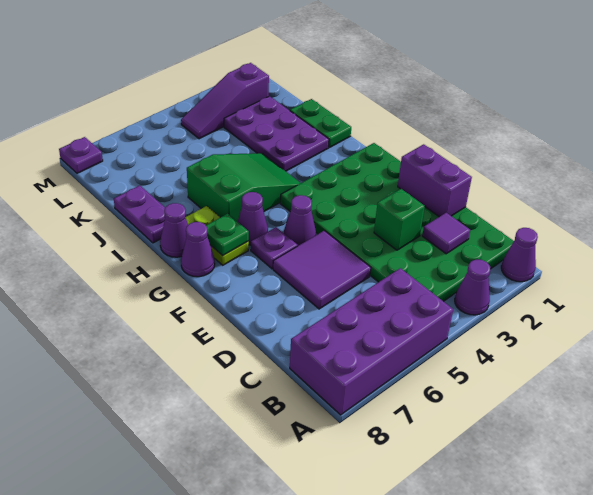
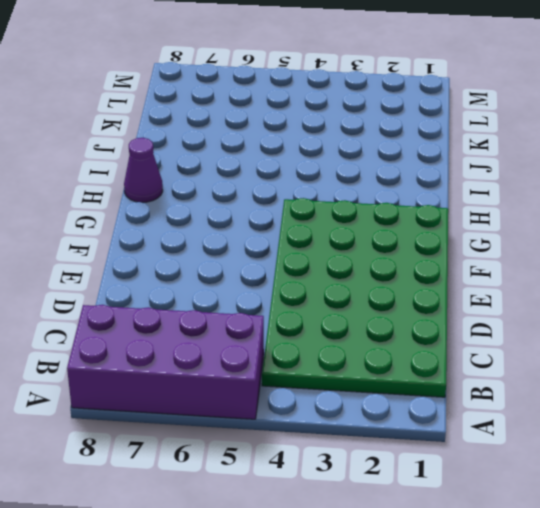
none -> purple cone A1 level 1
none -> purple cone A3 level 1
none -> purple tile D5:E6 level 1

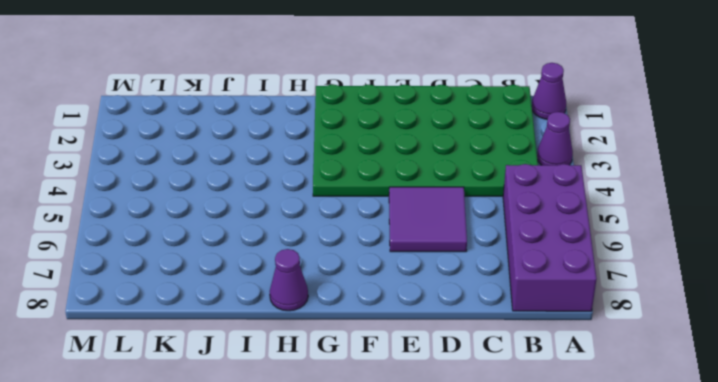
none -> purple cone F5 level 1
none -> purple plate F6 level 1
none -> purple cone G6 level 1

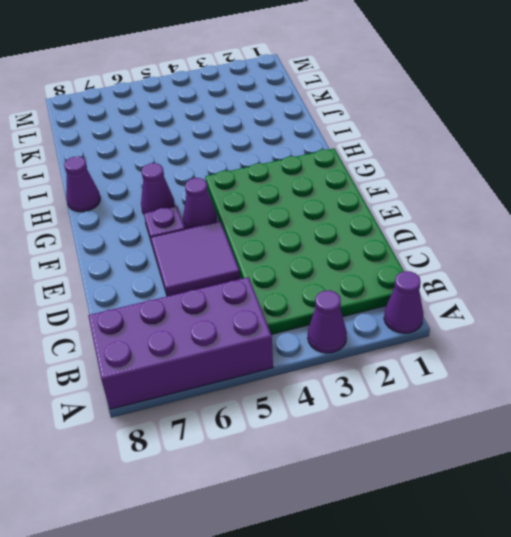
none -> lime plate G7:H7 level 1
none -> purple cone G8 level 1
none -> green slope H4:I6 level 1 top 6

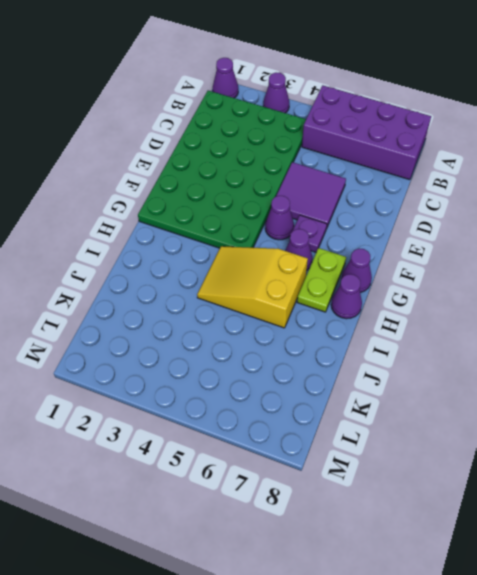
yellow slope H4:I6 level 1 top 6 -> green slope H4:I6 level 1 top 6
none -> green plate I1:J1 level 1
none -> purple plate I2:K3 level 1
none -> purple plate I8:J8 level 1

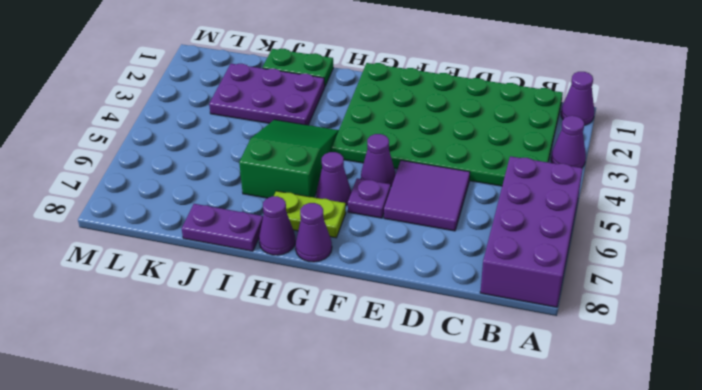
none -> purple slope L2:L4 level 1 top 2
none -> purple plate M8 level 1
none -> purple tile C2 level 2

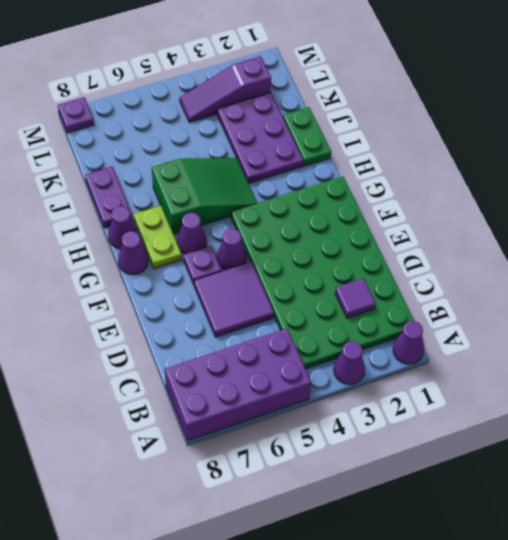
none -> purple brick D1:E1 level 2
none -> green brick D3 level 2
none -> green plate G7 level 2

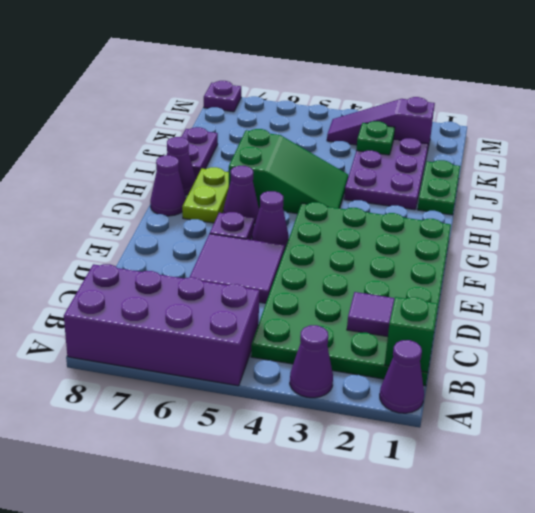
green brick B1 level 2 -> green brick D3 level 2
green plate K3 level 2 -> green plate G7 level 2
none -> purple brick D1:E1 level 2

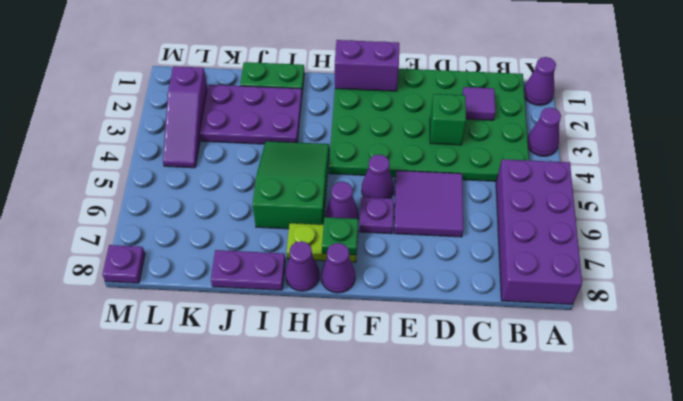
purple brick F1:G1 level 2 -> purple brick D1:E1 level 2

